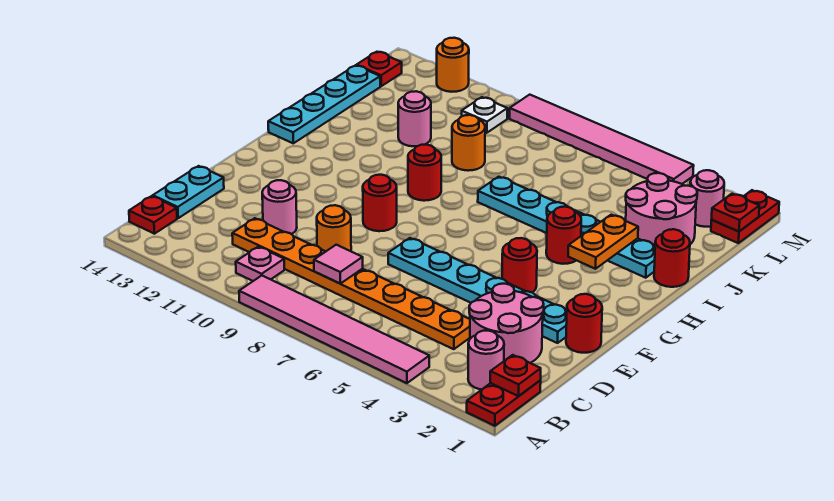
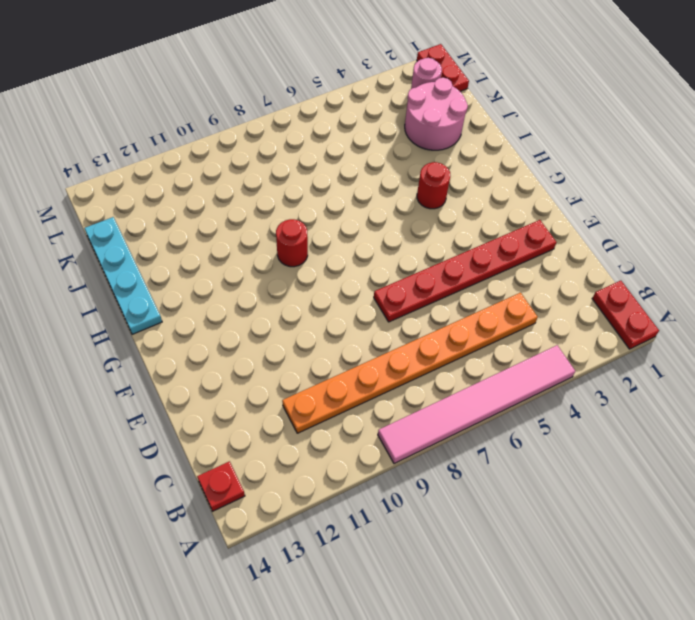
red plate E2:E7 level 1 -> cyan plate E2:E7 level 1
none -> pink round brick B2 level 1
none -> pink plate B10 level 1
none -> pink round brick C2:D3 level 1
none -> cyan plate C14:D14 level 1

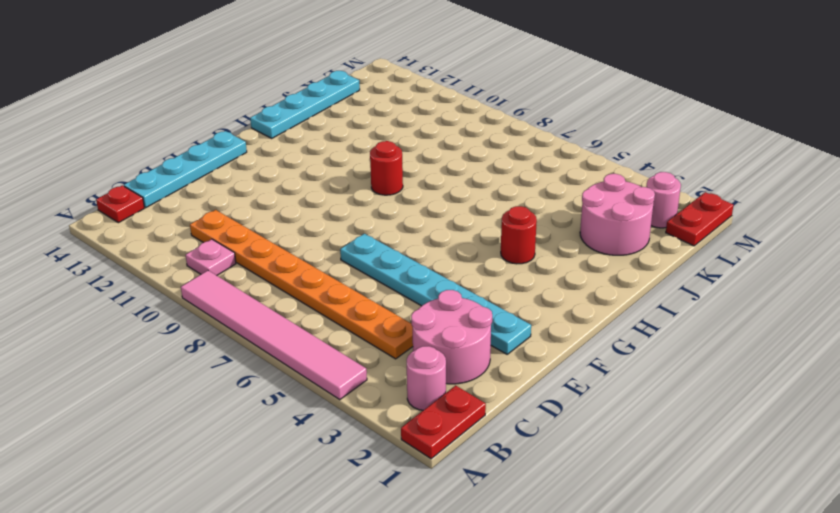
cyan plate C14:F14 level 1 -> cyan plate C14:D14 level 1
none -> orange round brick D9 level 1
none -> pink round brick D11 level 1
none -> red round brick E1 level 1
none -> red round brick F4 level 1

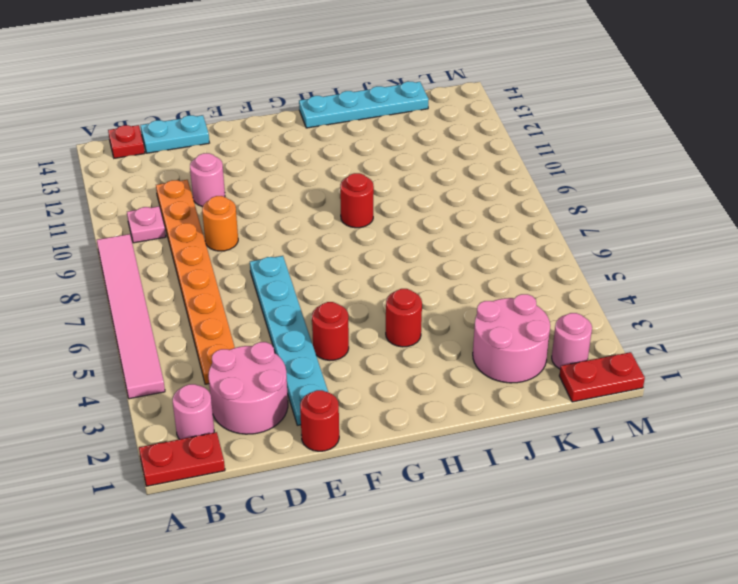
none -> red round brick F9 level 1
none -> red round brick I1 level 1
none -> cyan plate I2:I7 level 1
none -> orange round brick J9 level 1

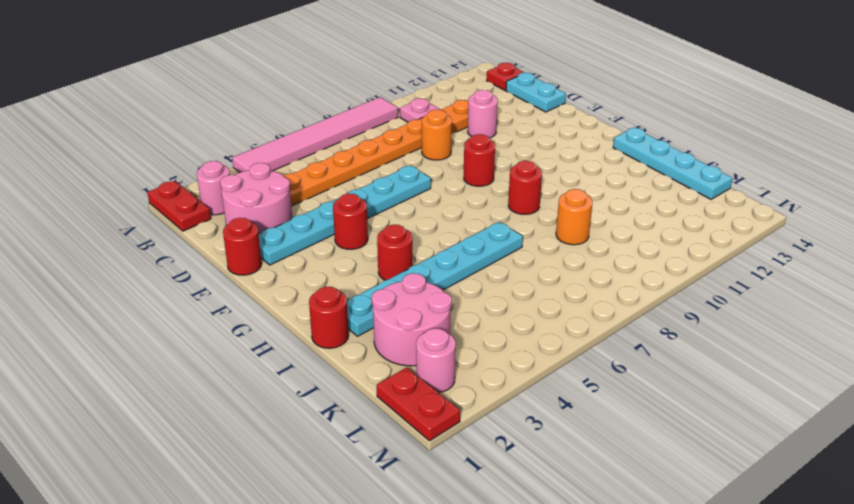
none -> pink round brick J11 level 1
none -> white plate L10 level 1
none -> red plate L14 level 1
none -> pink tile M4:M9 level 1

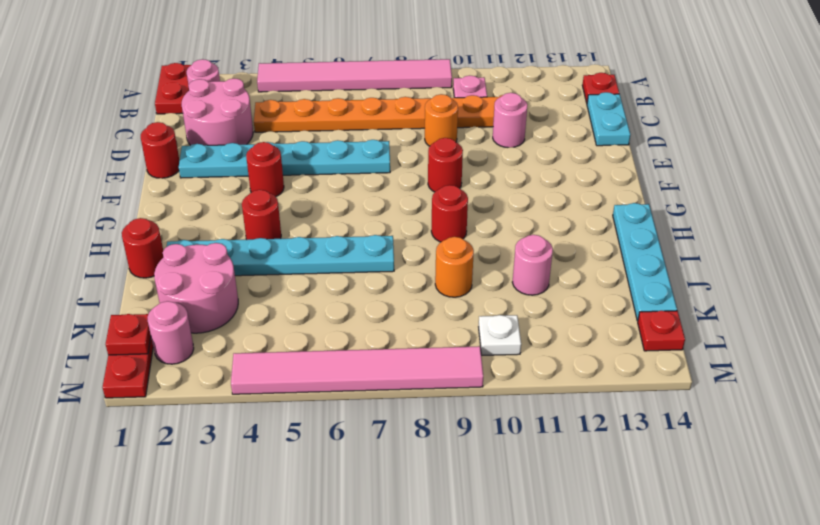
none -> orange round brick M12 level 1
none -> red plate B1 level 2
none -> pink tile C8 level 2
none -> orange plate H3:I3 level 2

